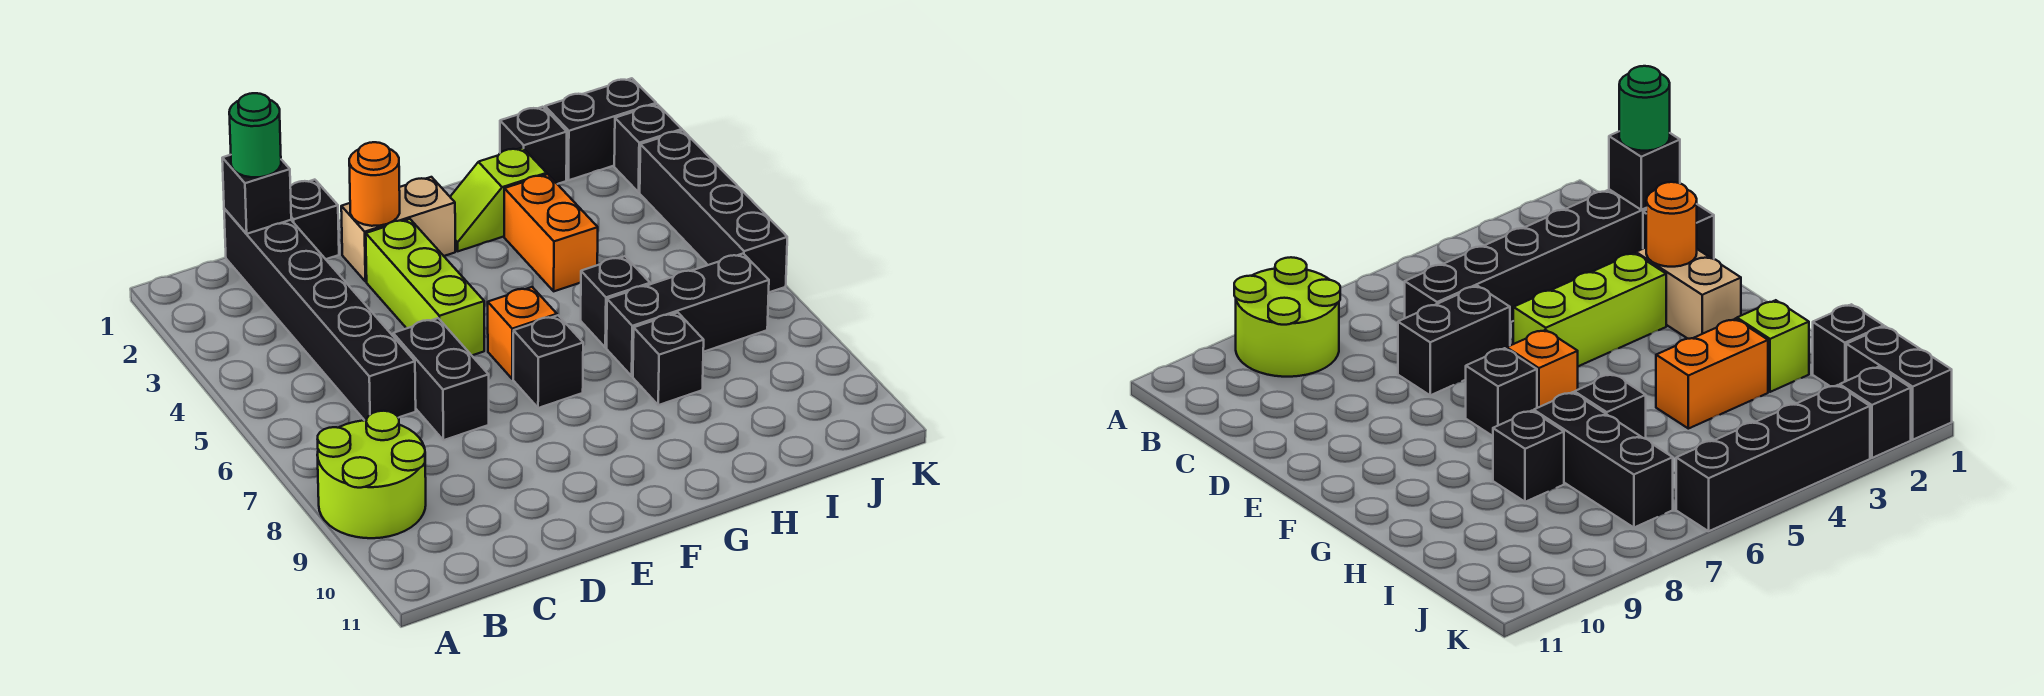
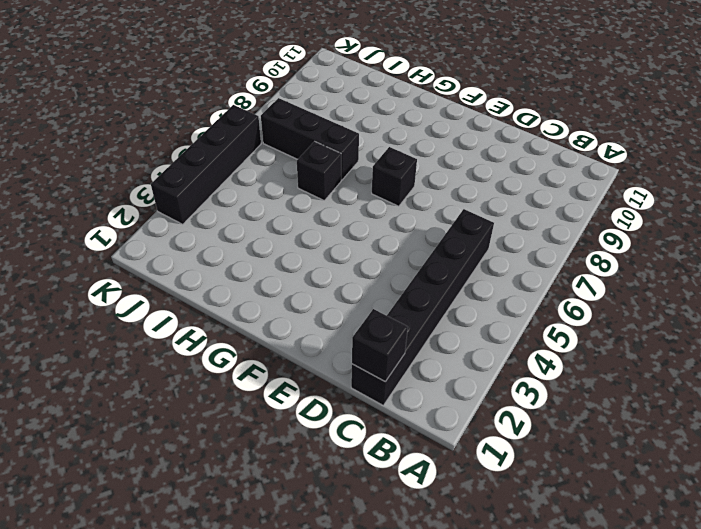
none -> lime round brick A8:B9 level 1
none -> black brick D1 level 1
none -> black brick D6:D7 level 1

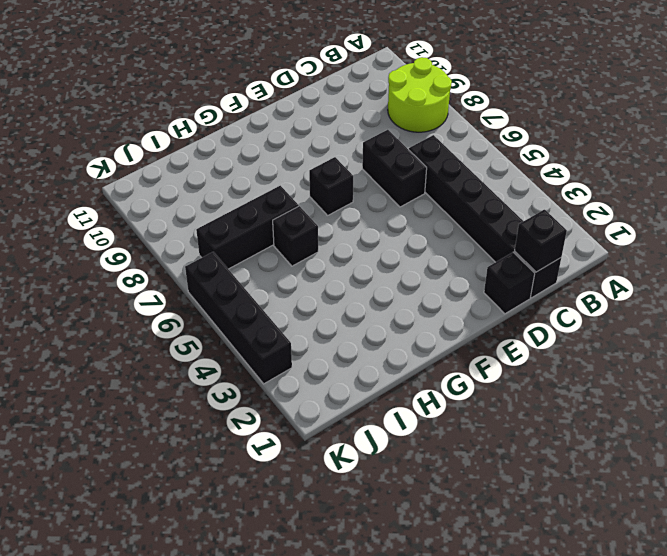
none -> tan brick E2:F2 level 1
none -> lime brick E3:E5 level 1
none -> orange brick F6 level 1

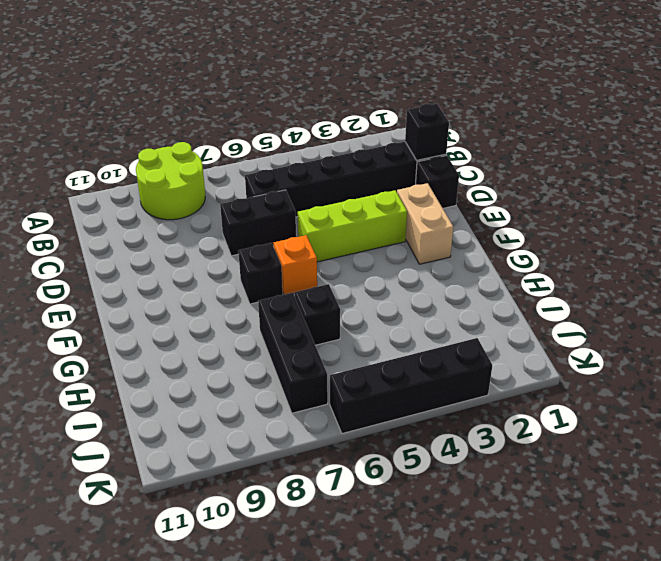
none -> lime slope G2:H2 level 1 top H
none -> orange brick H3:H4 level 1
none -> black brick H8 level 1

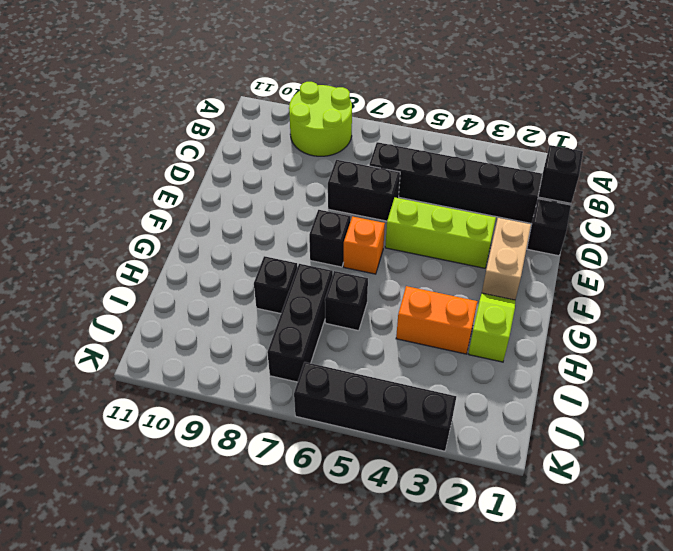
none -> black brick I1 level 1
none -> black brick J1:K1 level 1
none -> black brick K2 level 1

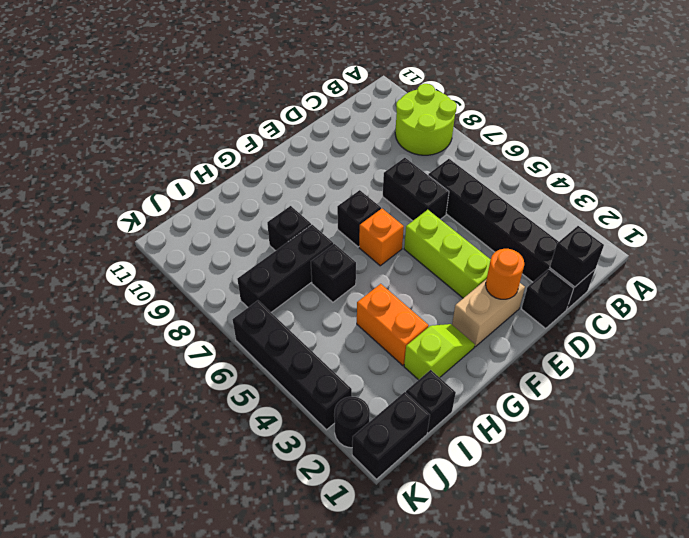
black round brick K2 level 1 -> black brick K2 level 1
none -> green round brick C1 level 3

